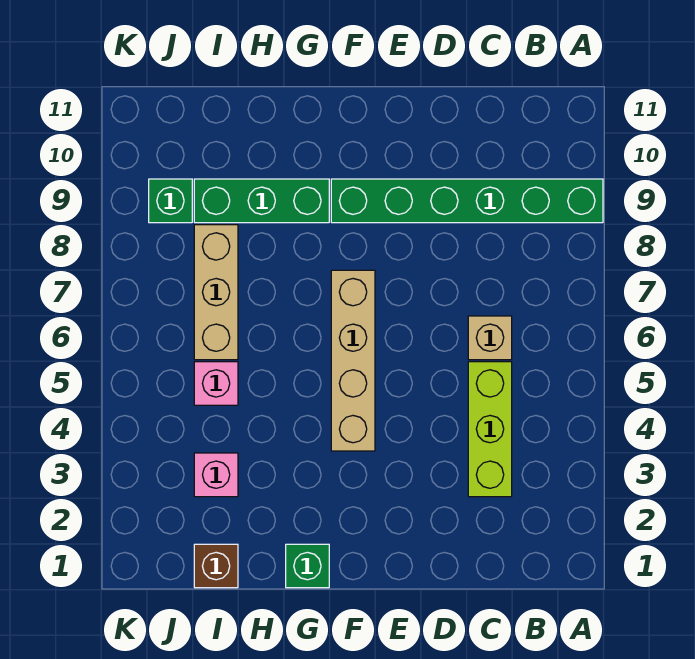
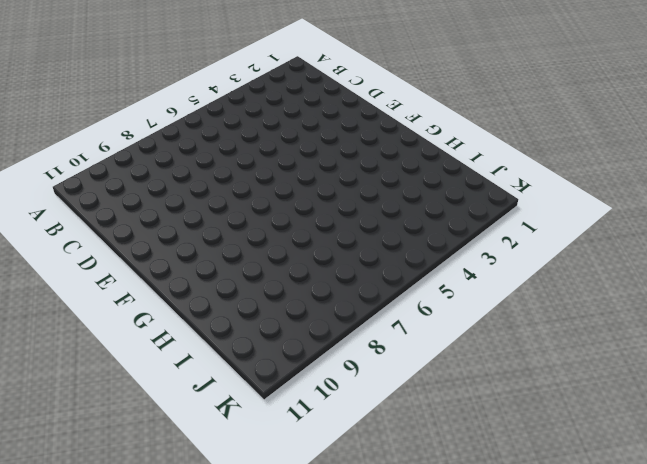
none -> green brick A9:F9 level 1
none -> lime brick C3:C5 level 1

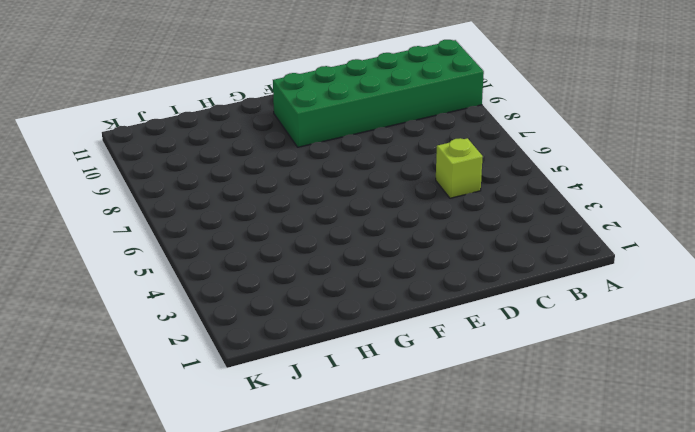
green brick A9:F10 level 1 -> green brick A9:F9 level 1
lime brick C5 level 1 -> lime brick C3:C5 level 1
none -> tan brick C6 level 1
none -> tan brick F4:F7 level 1

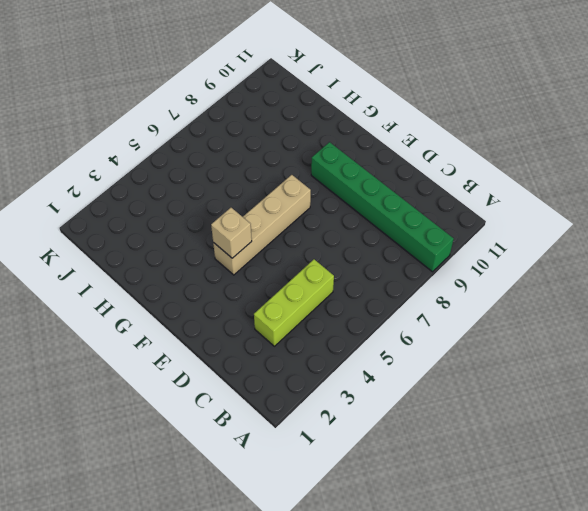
tan brick F4 level 2 -> tan brick C6 level 1
none -> green brick G1 level 1
none -> green brick G9:I9 level 1

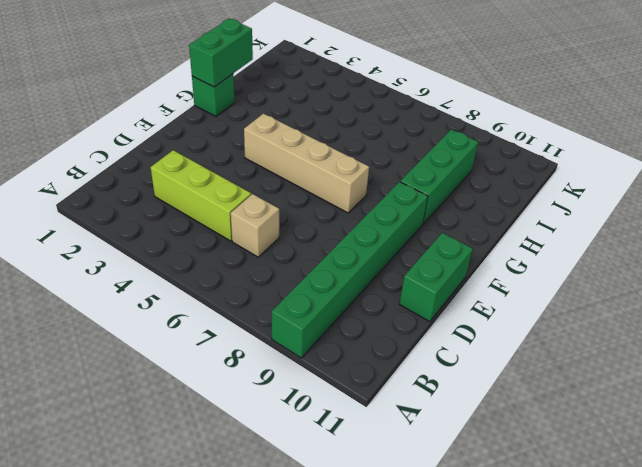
green brick D11:E11 level 1 -> none
green brick G1:H1 level 2 -> none
none -> brown brick I1 level 1
none -> pink brick I3 level 1

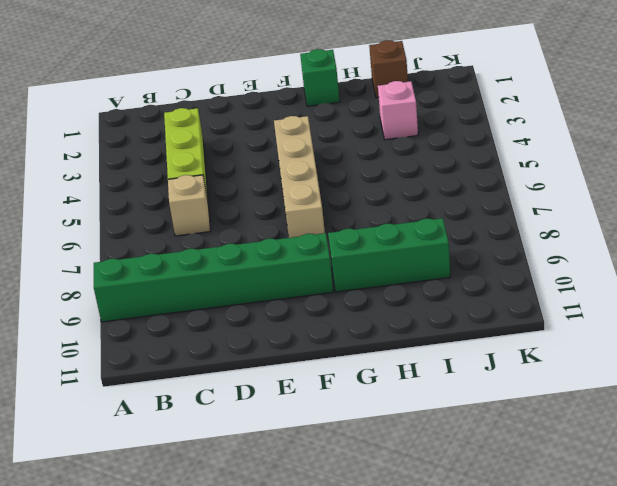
none -> pink brick I5 level 1
none -> tan brick I6:I8 level 1

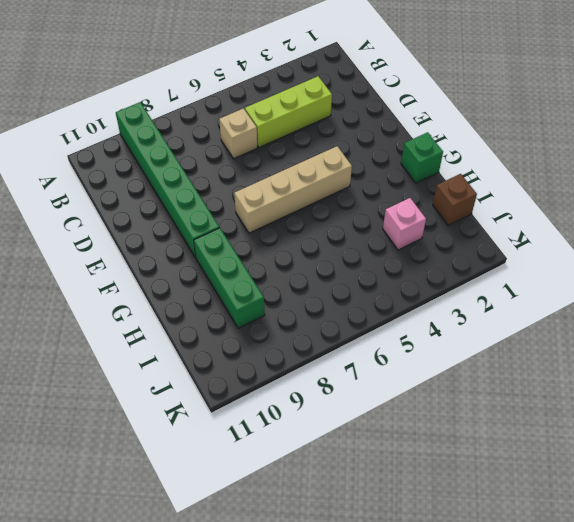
none -> pink brick I5 level 1
none -> tan brick I6:I8 level 1

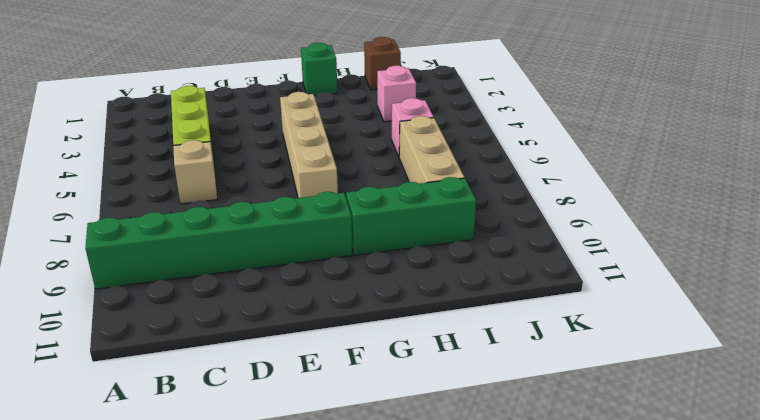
none -> green brick J9 level 1

